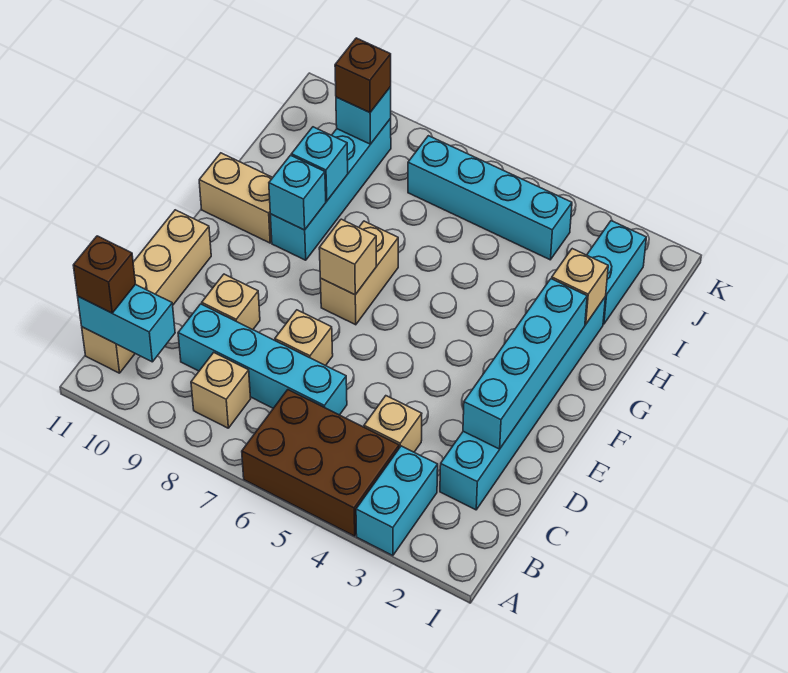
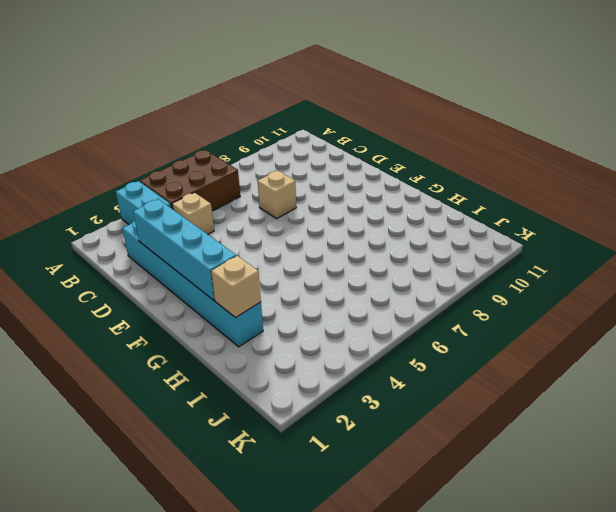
none -> tan brick B8 level 1
none -> tan brick B11:E11 level 1
none -> cyan brick C6:C9 level 1

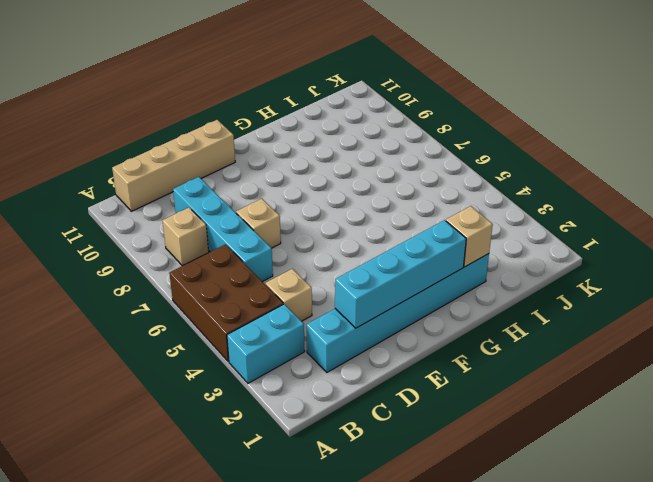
none -> tan brick D9 level 1
none -> tan brick F7:G7 level 1
none -> cyan brick G9:J9 level 1

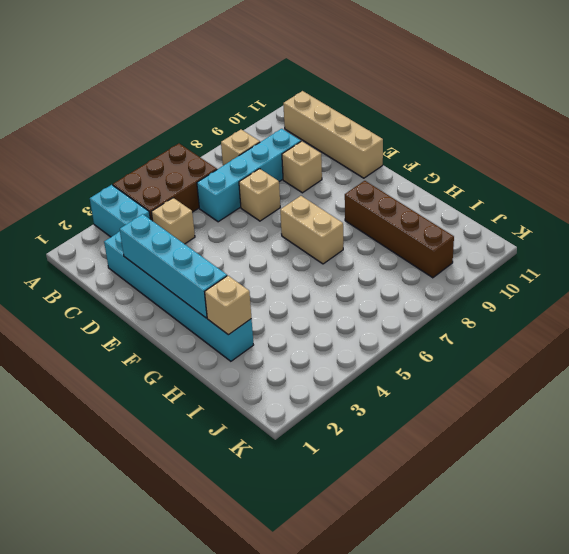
brown brick G9:J9 level 1 -> cyan brick G9:J9 level 1
none -> tan brick G10:G11 level 1
none -> cyan brick I2:J2 level 1
none -> cyan brick J4:J7 level 1

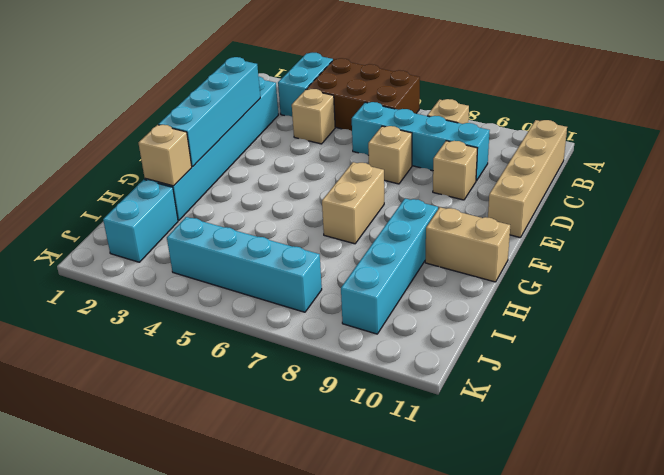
none -> cyan brick B10:B11 level 2
none -> tan brick F7 level 2
none -> cyan brick G9 level 2

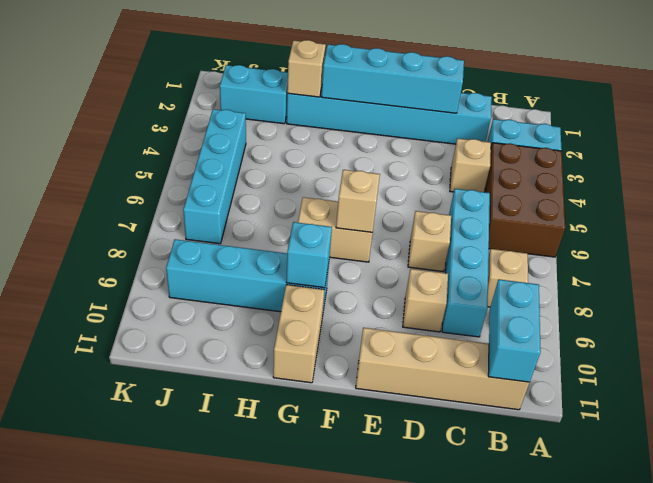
none -> cyan brick H9 level 2
none -> cyan brick J9 level 2
none -> brown brick B11 level 3

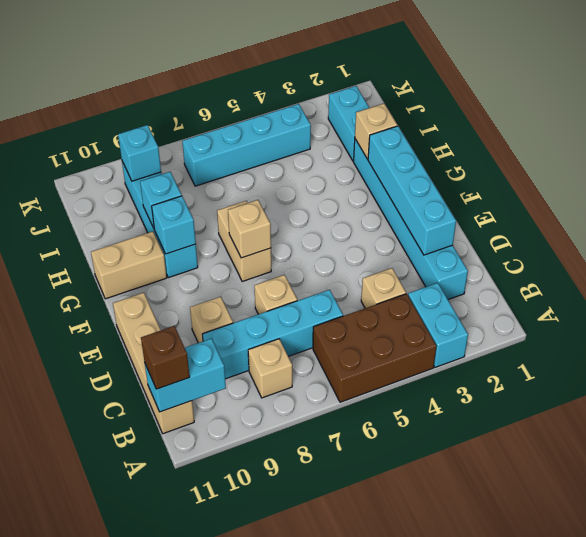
none -> brown brick J9 level 3

